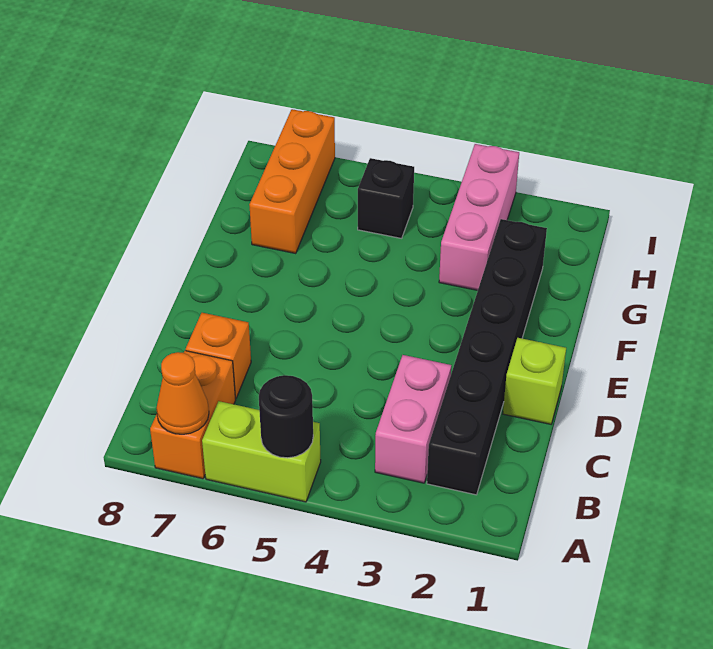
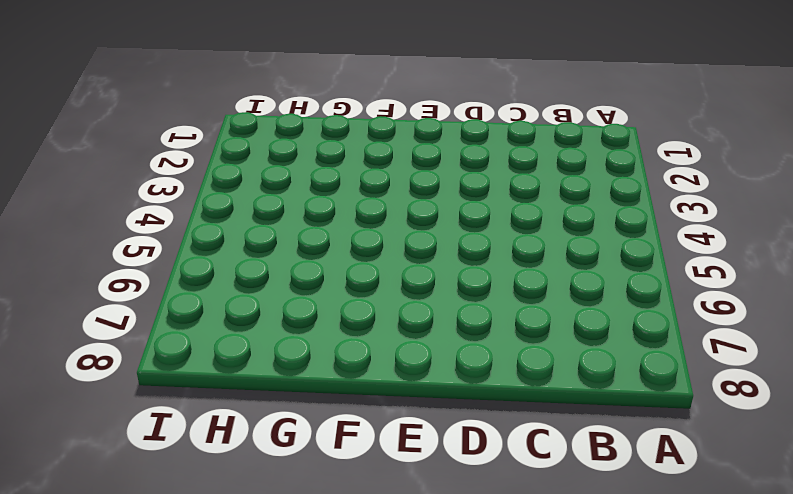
none -> lime brick A5:A6 level 1
none -> orange brick A7:B7 level 1

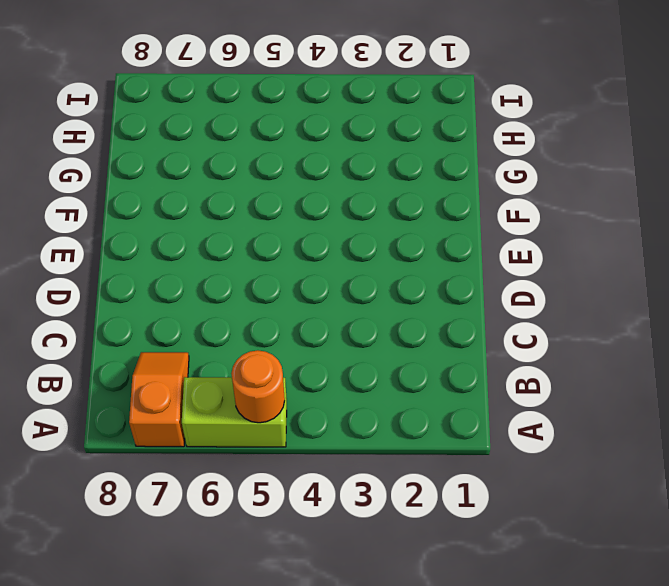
orange round brick A5 level 2 -> black round brick A5 level 2
orange slope A7:B7 level 1 top A -> orange brick A7:B7 level 1
none -> black brick B2:G2 level 1
none -> pink brick B3:C3 level 1

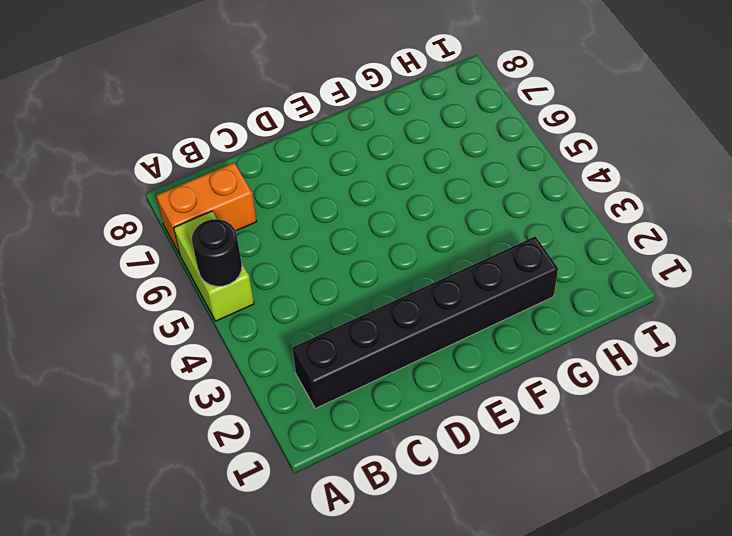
none -> pink brick B3:C3 level 1
none -> orange brick C7 level 1

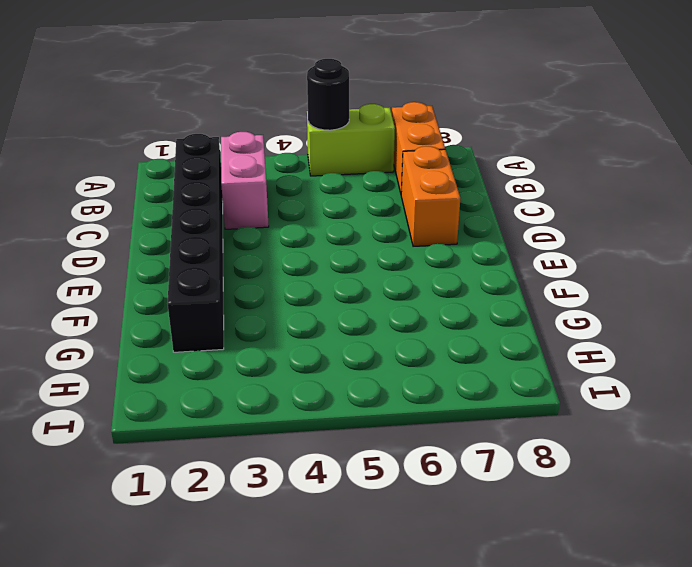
orange brick C7:D7 level 1 -> orange brick C7 level 1
none -> lime brick D1 level 1
none -> pink brick G3:I3 level 1

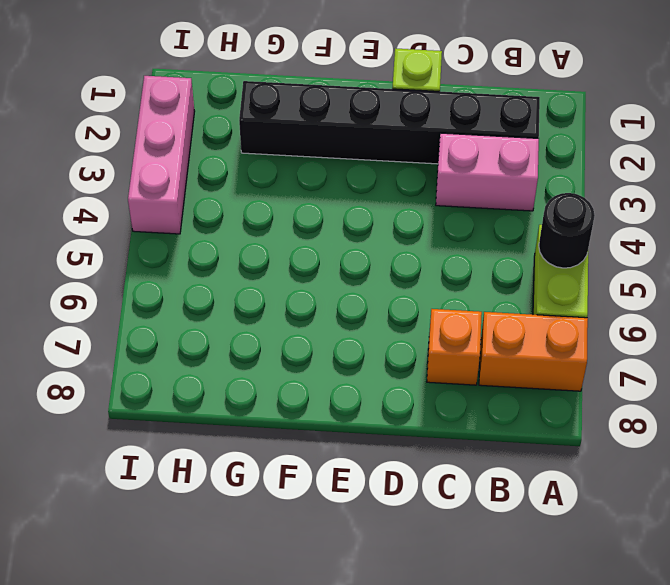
pink brick I2:I4 level 1 -> pink brick G3:I3 level 1
none -> orange brick G7:I7 level 1
none -> black brick H5 level 1

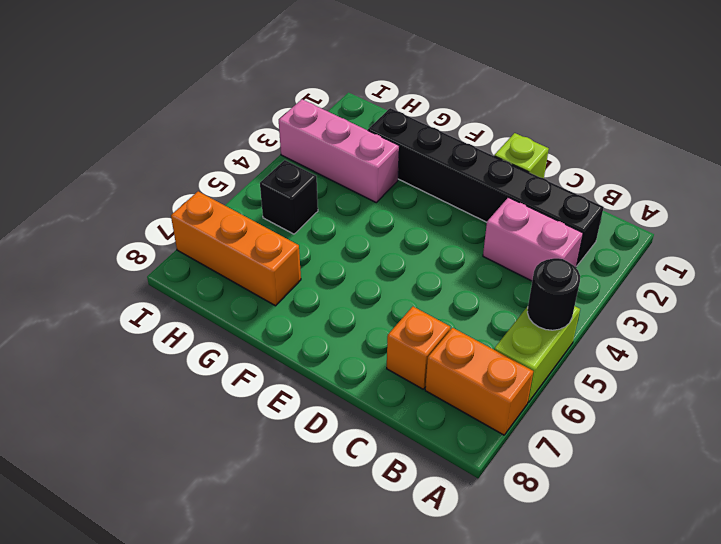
none -> orange cone A7 level 2

